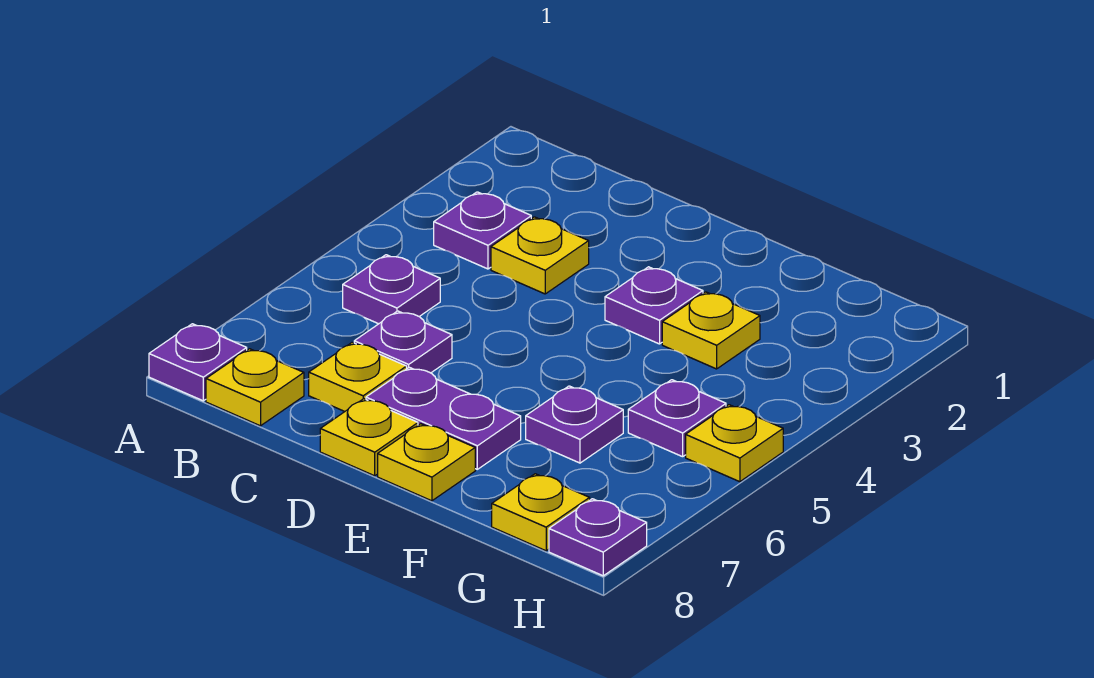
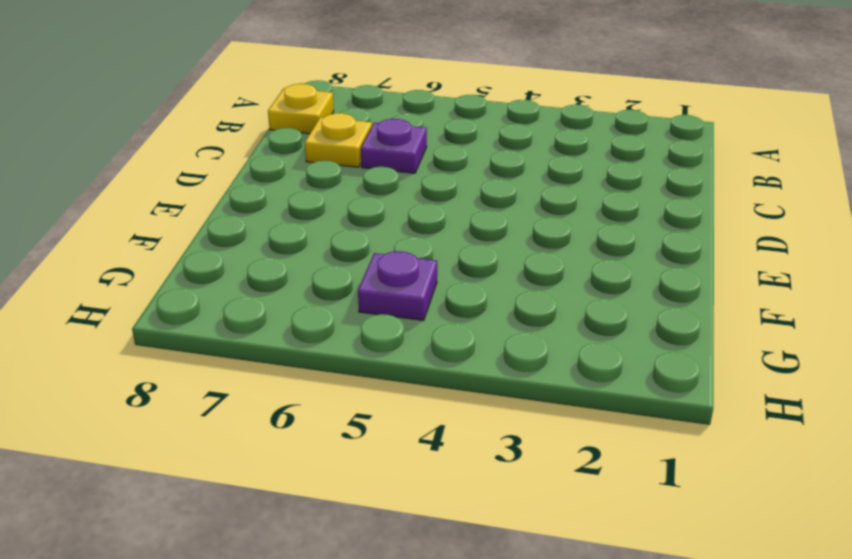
none -> purple plate A8 level 1
none -> purple plate B3 level 1
none -> purple plate B5 level 1

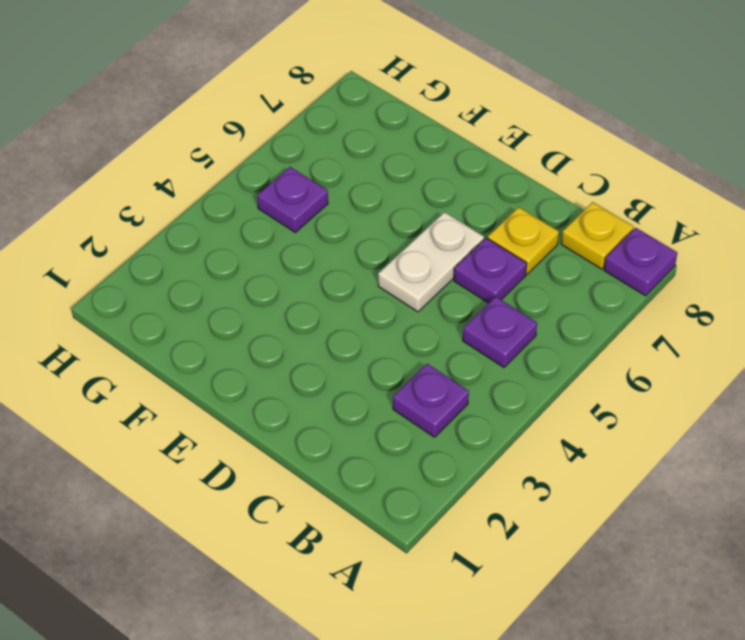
white plate D5:D6 level 1 -> none
none -> yellow plate C3 level 1
none -> purple plate D7:E7 level 1
none -> yellow plate D8 level 1

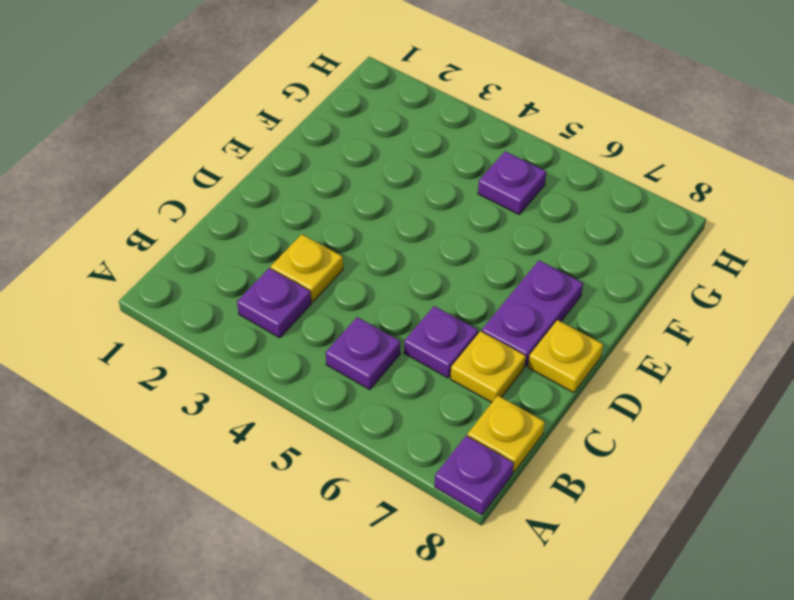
none -> purple plate E3 level 1
none -> yellow plate E8 level 1
none -> yellow plate F3 level 1

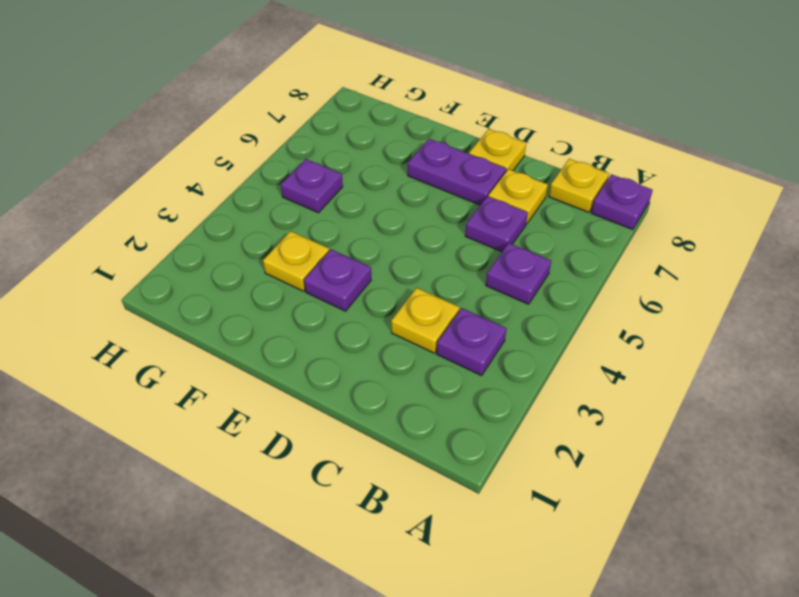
none -> yellow plate E8 level 1
none -> purple plate F6 level 1
none -> yellow plate G8 level 1

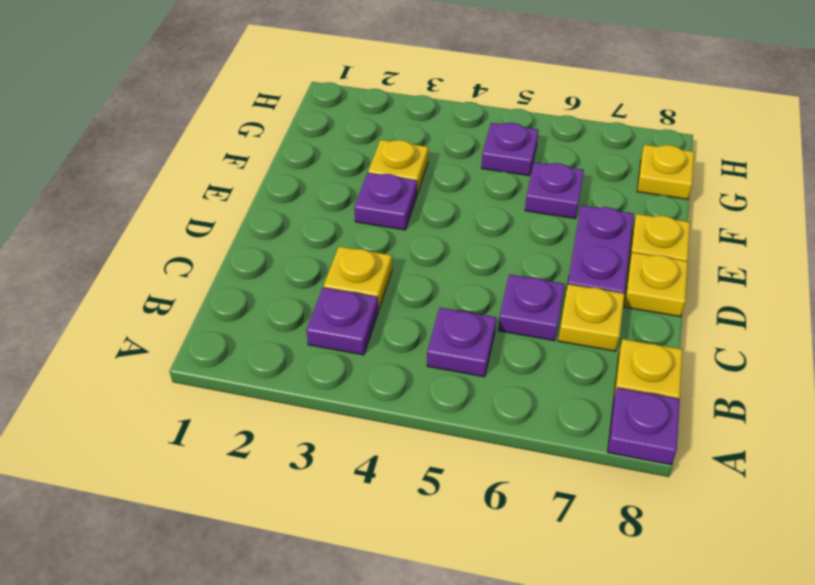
none -> yellow plate H5 level 1
none -> purple plate H8 level 1

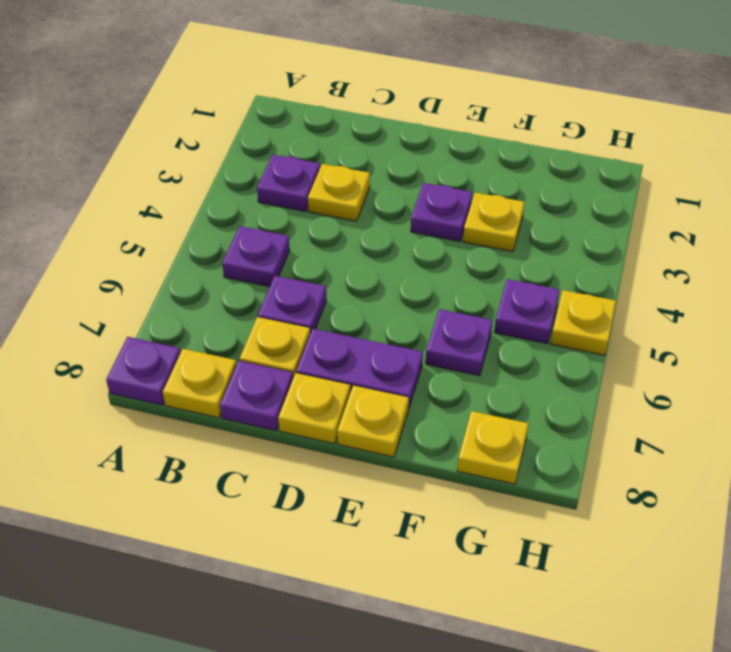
purple plate C8 level 1 -> purple plate H8 level 1

